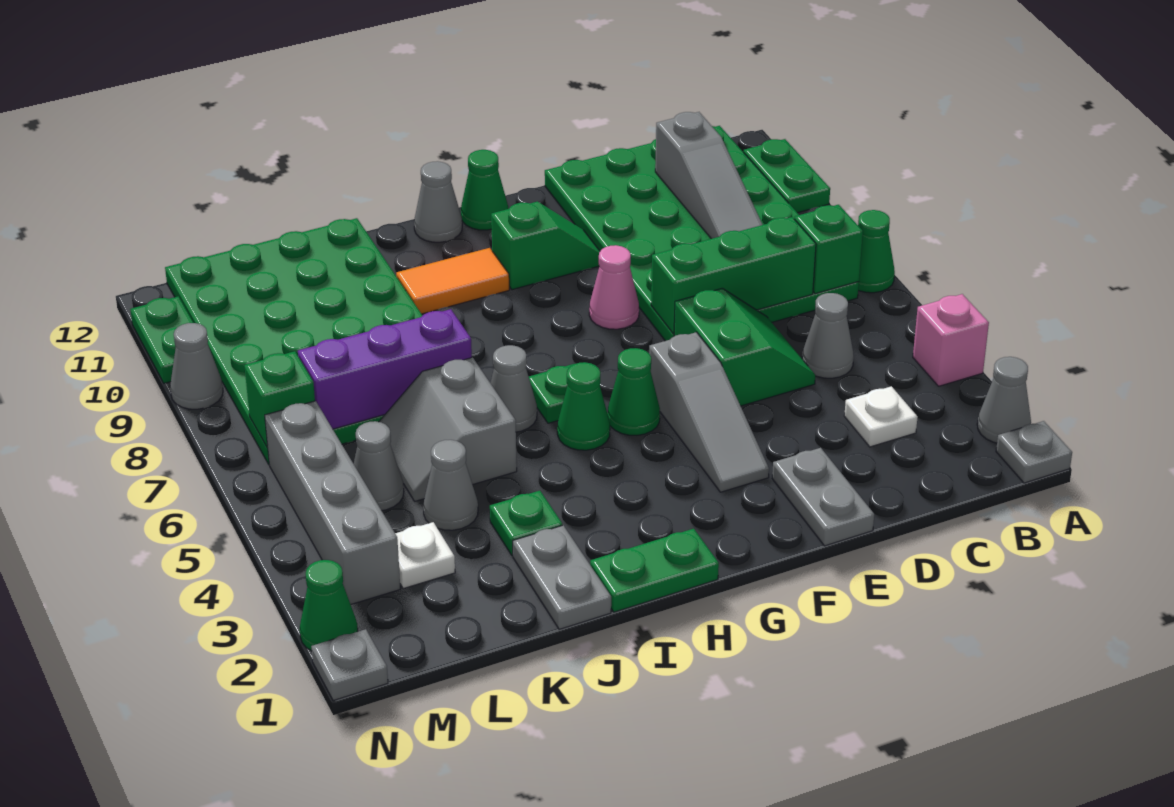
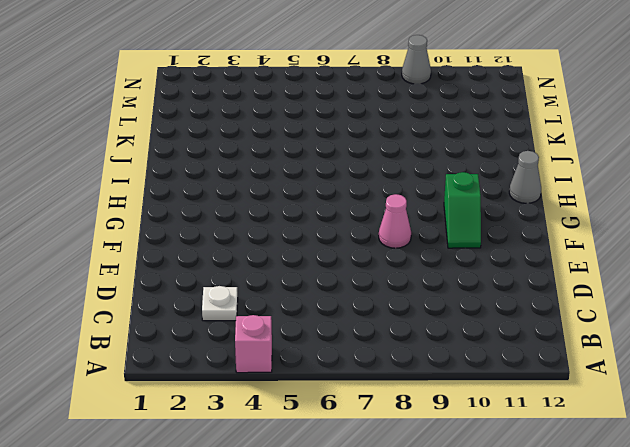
none -> grey plate A1 level 1
none -> grey cone A2 level 1
none -> green cone A7 level 1
none -> green plate A10:A11 level 1

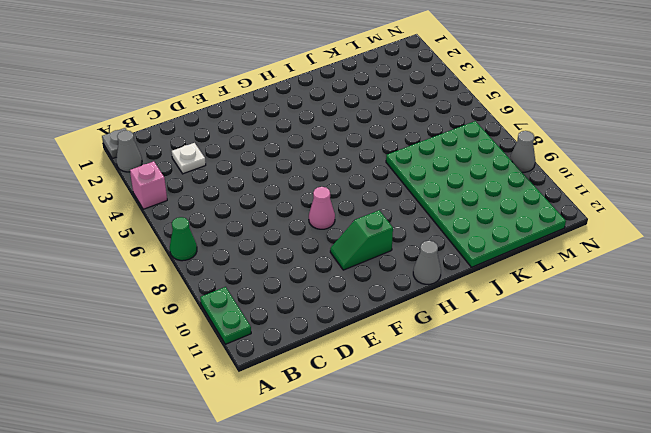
none -> green plate B7:E12 level 1
none -> grey cone C5 level 1
none -> green slope D5:E6 level 1 top E
none -> grey plate E1:E2 level 1

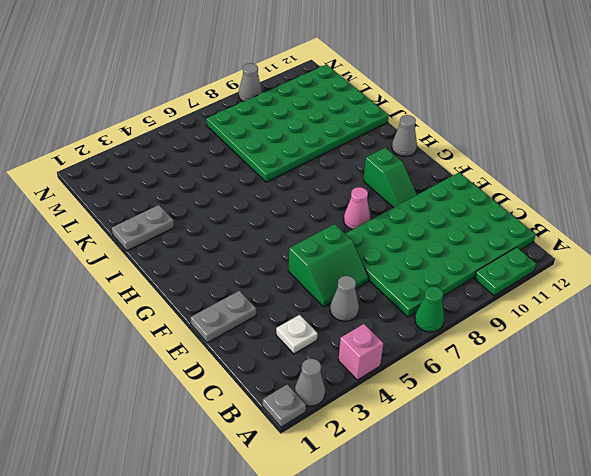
none -> grey slope F3:F5 level 1 top 5
none -> green cone G5 level 1
none -> green cone G12 level 1
none -> green plate H1:I1 level 1

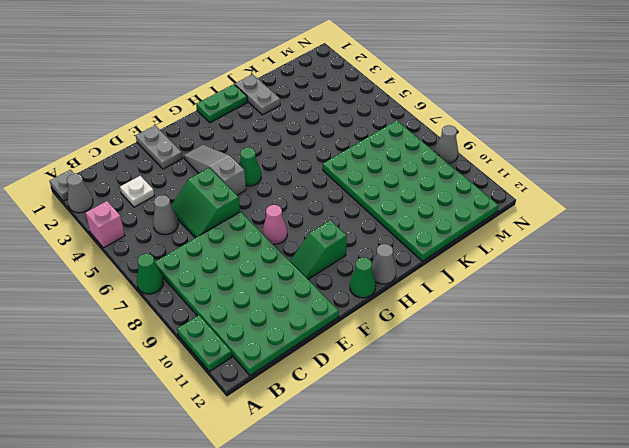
none -> green cone H5 level 1
none -> green plate H6 level 1
none -> orange tile H10:I10 level 1
none -> grey cone I6 level 1

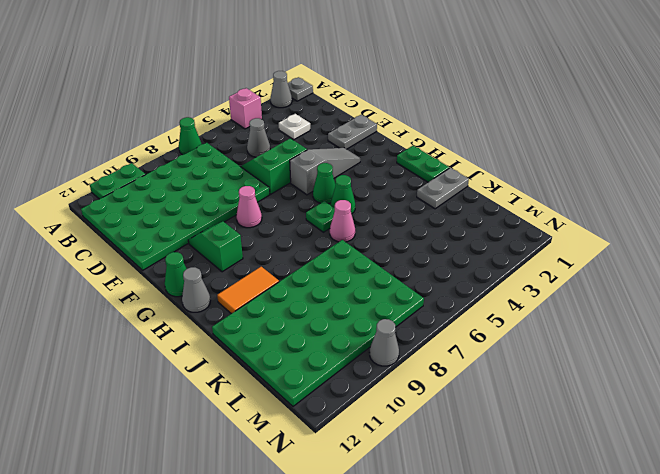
pink cone I6 level 1 -> grey cone I6 level 1
orange tile I10:I11 level 1 -> orange tile H10:I10 level 1
none -> green plate J3 level 1
none -> grey slope J5:K6 level 1 top J
none -> grey cone K4 level 1
none -> white plate L3 level 1

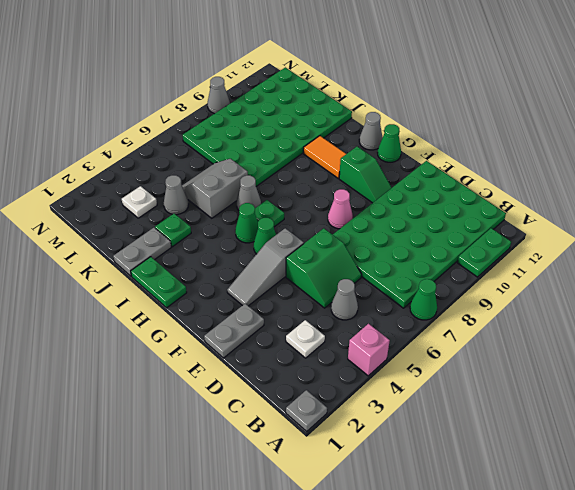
none -> grey cone A2 level 1
none -> grey cone L5 level 1
none -> grey brick M3:M6 level 1
none -> grey plate N1 level 1

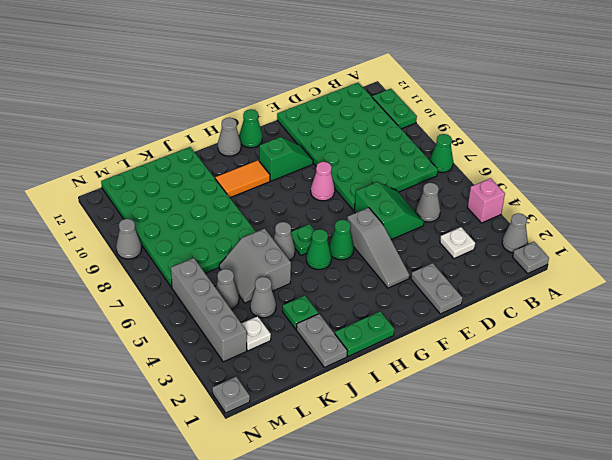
none -> green cone N2 level 1
none -> green plate N10:N11 level 1
none -> green brick B7 level 2
none -> green brick C7:E7 level 2

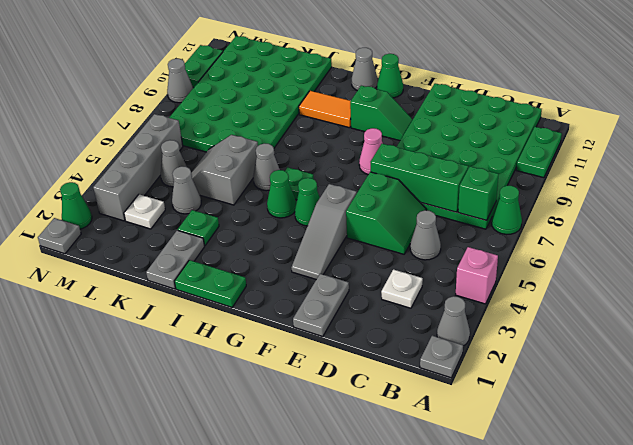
none -> grey slope C9:C11 level 2 top 11
none -> purple brick J7:L7 level 2
none -> green brick M7 level 2

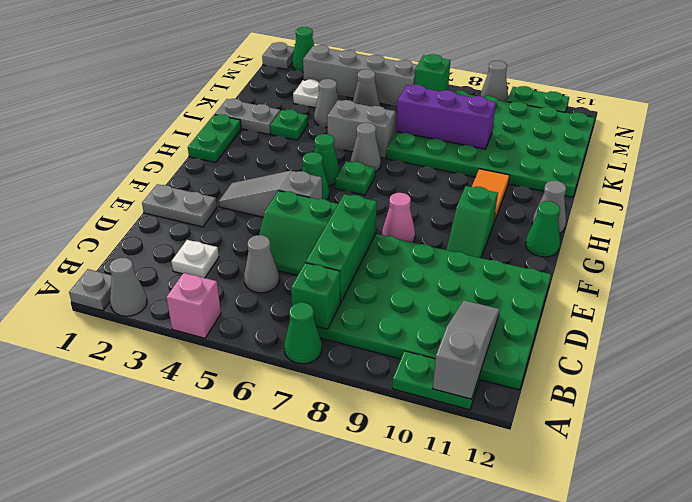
grey slope A11:C11 level 2 top A -> grey slope C9:C11 level 2 top 11
purple brick K7:K9 level 2 -> purple brick J7:L7 level 2

